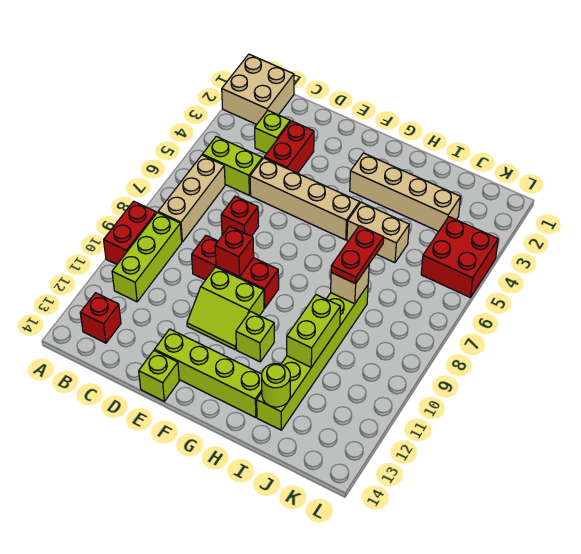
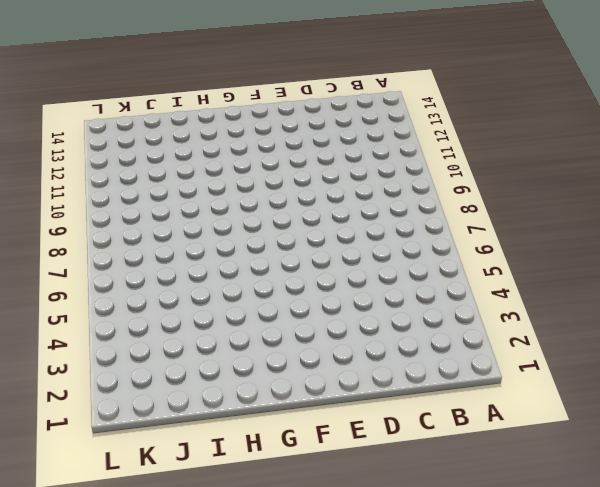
none -> tan brick A1:B2 level 1
none -> red brick A9:A10 level 1
none -> lime brick B5:C5 level 1

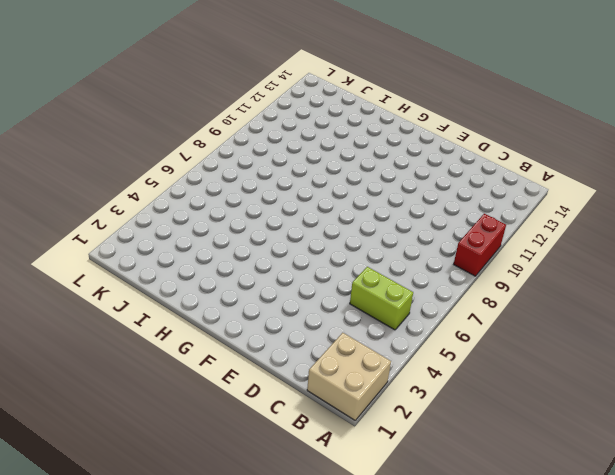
none -> tan brick B6:B8 level 1
none -> lime brick B9:B11 level 1
none -> red brick B13 level 1

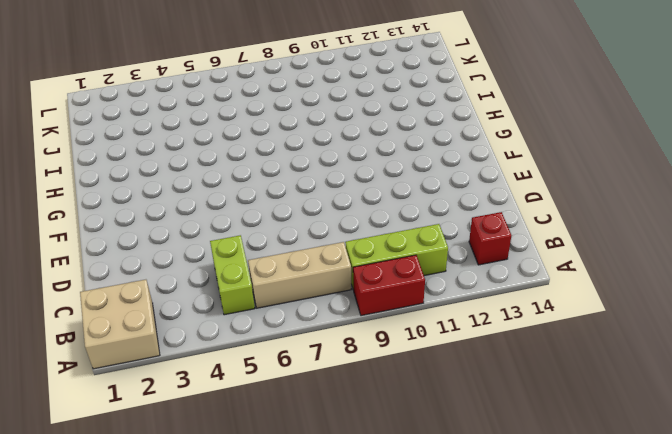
none -> lime brick C3 level 1
none -> red brick D3:D4 level 1
none -> tan brick D5:G5 level 1

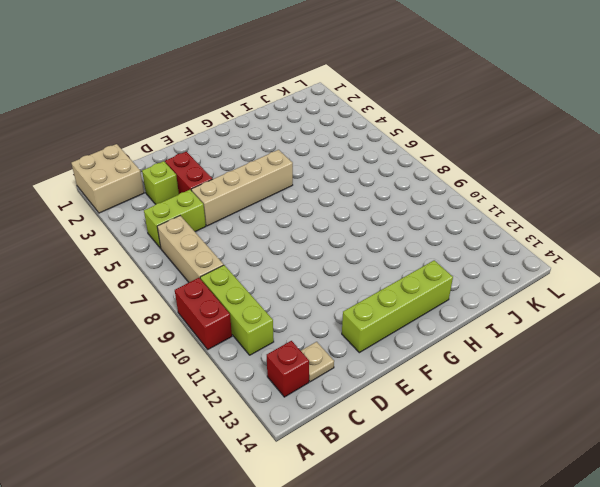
tan plate C13 level 1 -> none
none -> red brick D7 level 1
none -> red brick D9:F9 level 1
none -> lime slope E10:F11 level 1 top 10

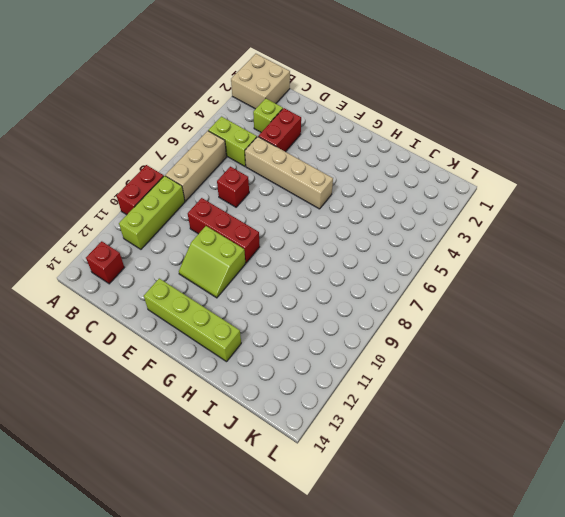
none -> lime brick E14 level 1
none -> tan brick G3:J3 level 1
none -> lime brick G11 level 1

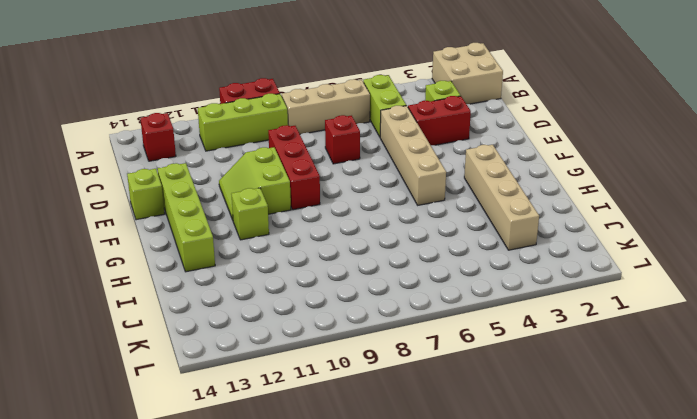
none -> tan brick H5:I5 level 1
none -> lime brick I8:I13 level 1
none -> red brick K4:L5 level 1

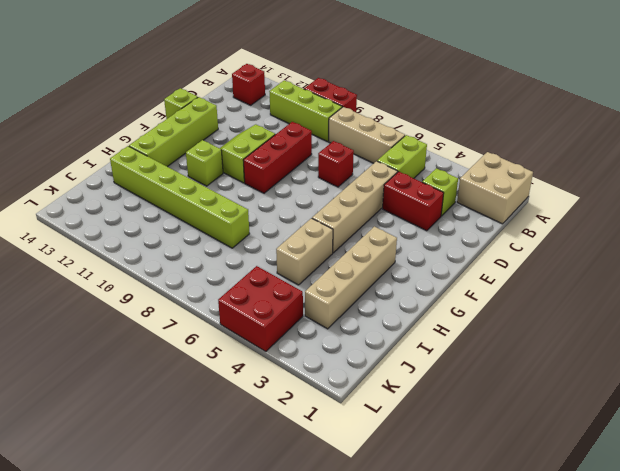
none -> red brick E9 level 2
none -> tan brick I8 level 2
none -> lime brick I10:I11 level 2

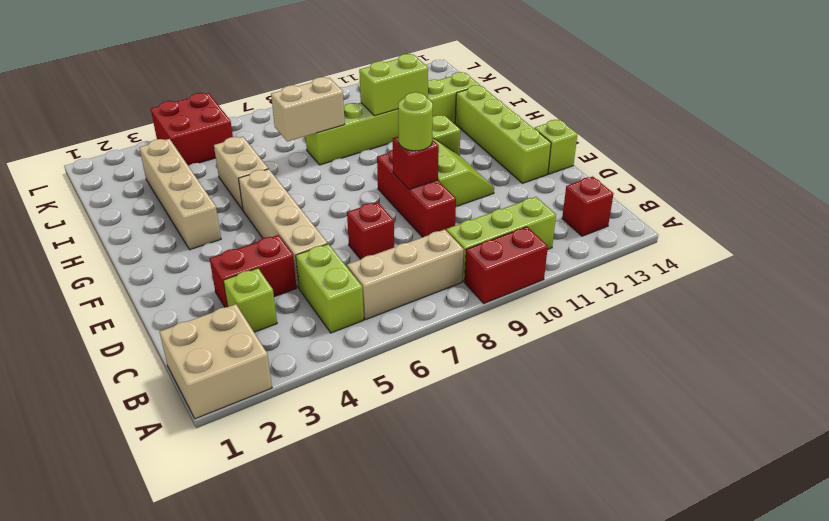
lime round brick E9 level 3 -> lime round brick I13 level 2
tan brick I7:I8 level 2 -> tan brick I8 level 2
none -> red plate I7:I8 level 3

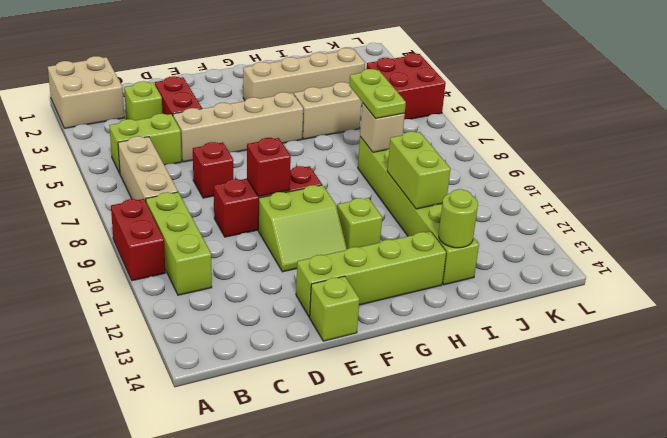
lime plate I7:I8 level 3 -> red plate I7:I8 level 3
none -> red brick B13 level 1

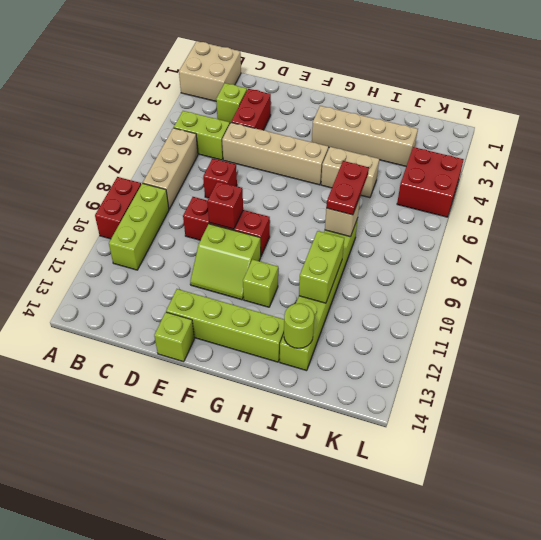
none -> red brick B13 level 1

